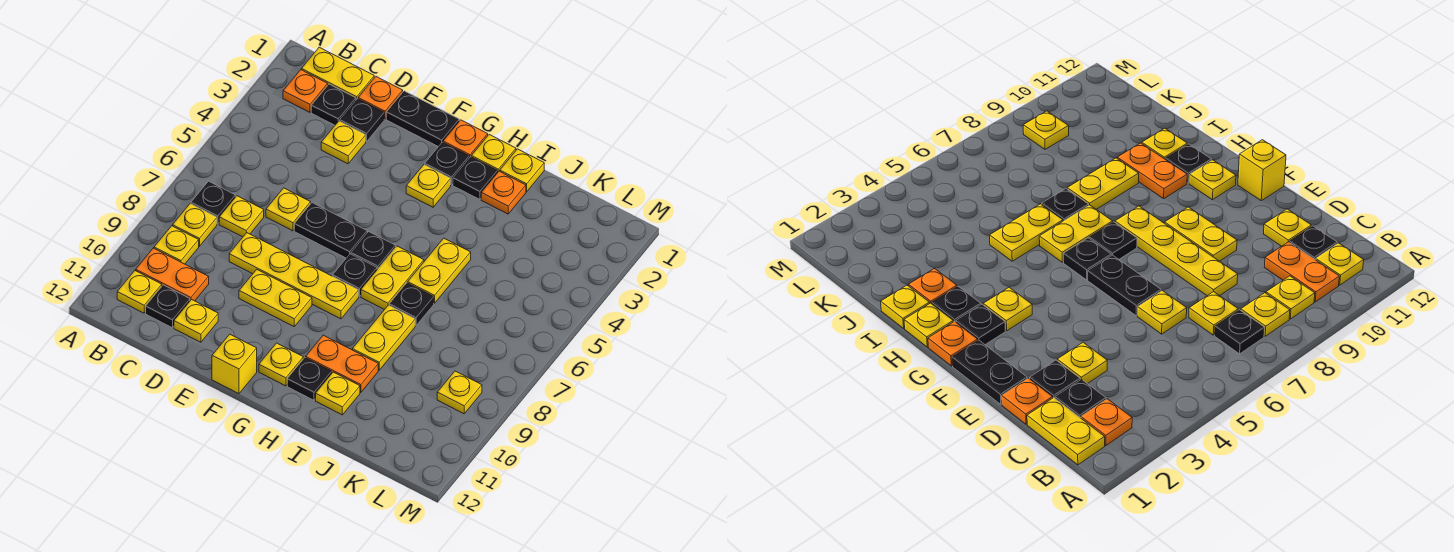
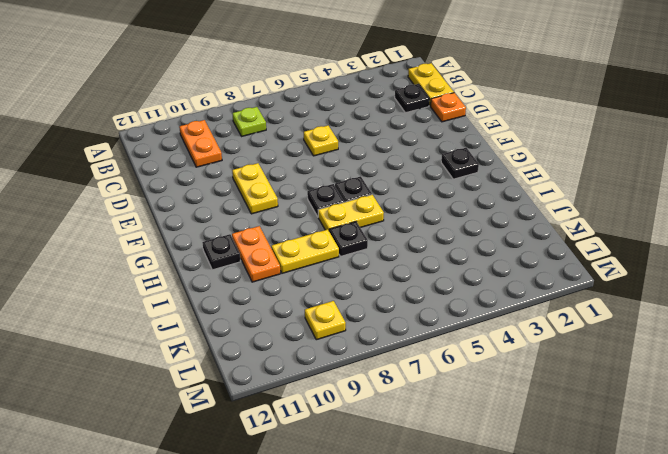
lime plate B8 level 1 -> yellow plate B8 level 1
none -> orange plate B2 level 1
none -> black plate B7 level 1
none -> yellow plate B9 level 1
none -> yellow plate B11 level 1

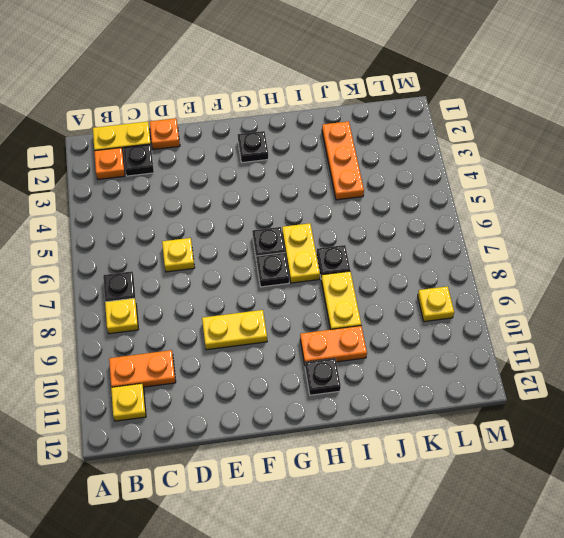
orange plate J2:J4 level 1 -> none
none -> yellow plate B9 level 1
none -> yellow plate C7 level 1
none -> black plate C11 level 1
none -> black plate D2 level 1

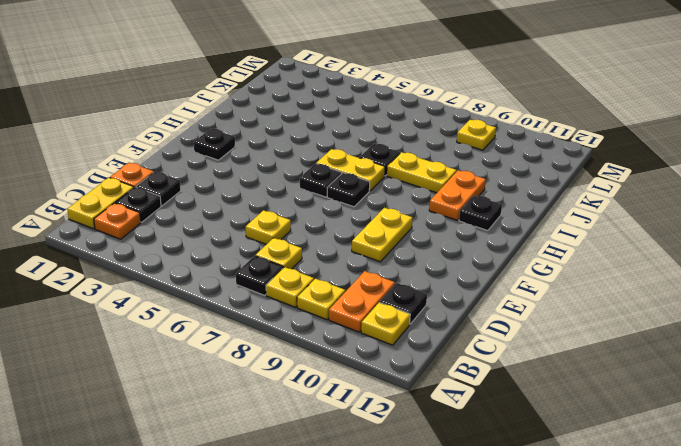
none -> yellow plate D3 level 1
none -> yellow plate D8:G8 level 1
none -> yellow plate D11 level 1
none -> black plate E1:F1 level 1

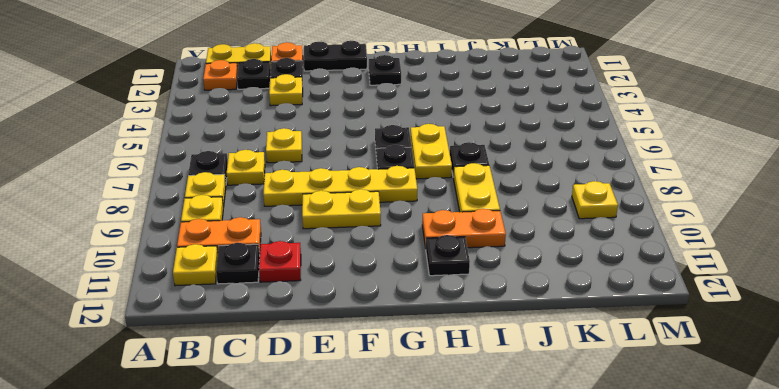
red plate D11 level 1 -> yellow plate D11 level 1
none -> black plate E6:F6 level 1
none -> yellow brick F12 level 1
none -> orange plate G1 level 1
none -> yellow plate G3 level 1

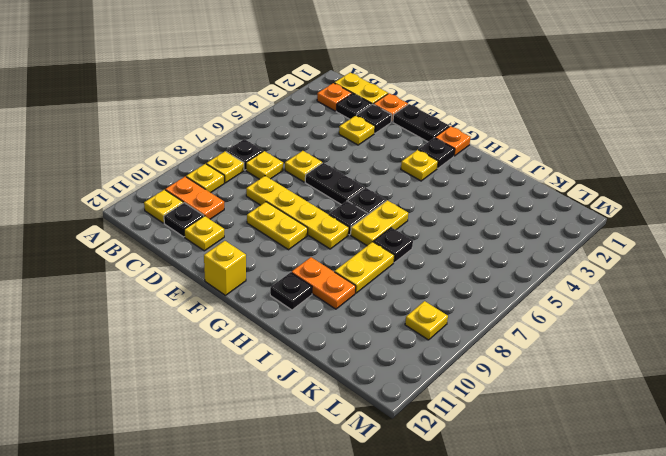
none -> yellow plate G11 level 1
none -> yellow plate H1 level 1
none -> black plate H2 level 1
none -> yellow plate I1 level 1

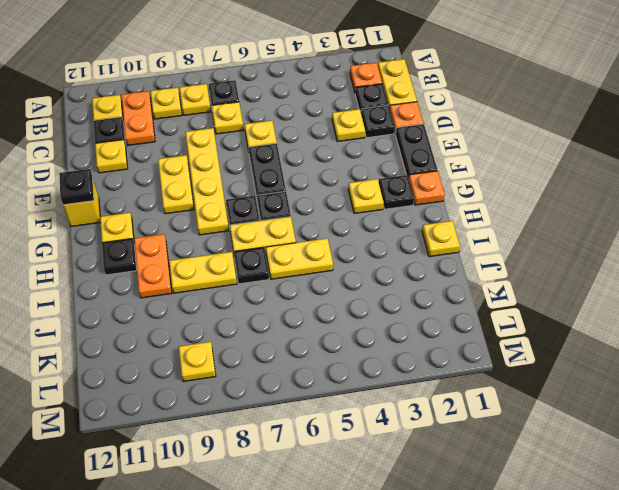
black plate F12 level 2 -> black plate H2 level 1
none -> yellow plate H1 level 1
none -> orange plate I2 level 1
none -> yellow plate I11 level 1

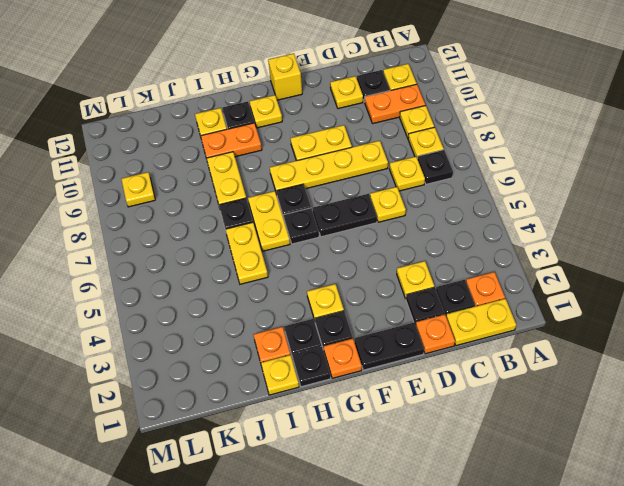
black plate H1 level 1 -> yellow plate H1 level 1

